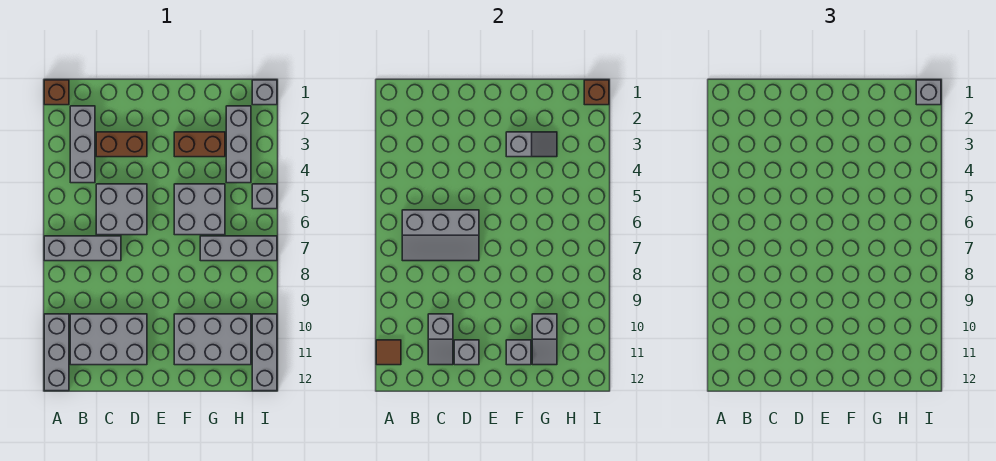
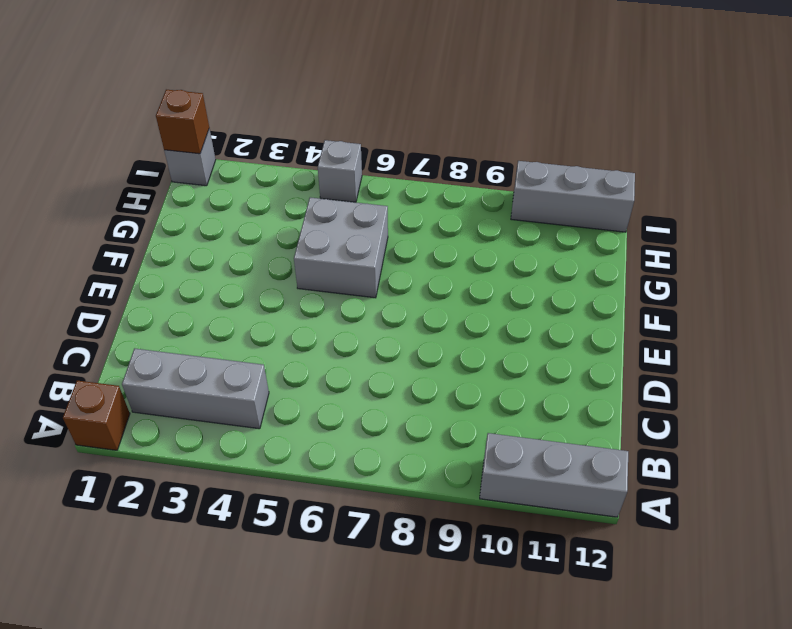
none -> grey brick A7:C7 level 1
none -> grey brick B10:D11 level 1
none -> brown brick C3:D3 level 1

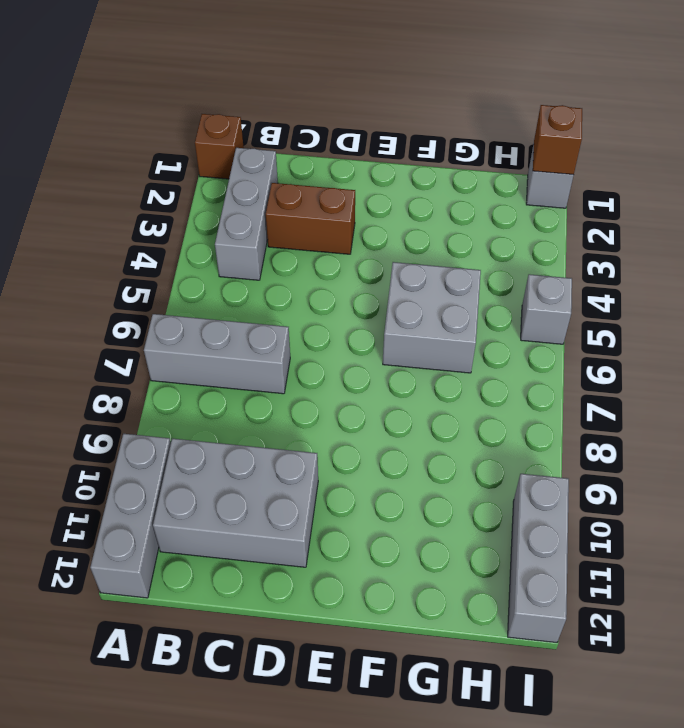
none -> grey brick C5:D6 level 1
none -> brown brick F3:G3 level 1
none -> grey brick F10:H11 level 1

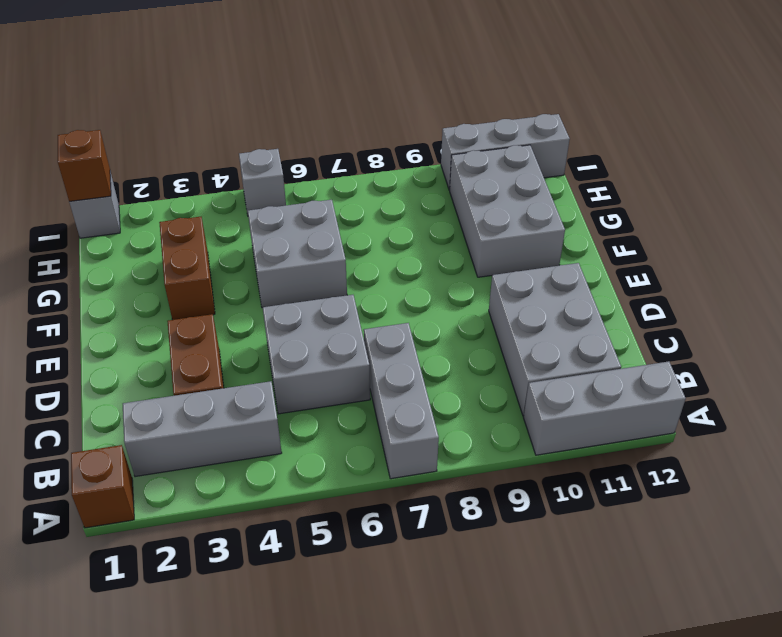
none -> grey brick G7:I7 level 1
none -> grey brick H2:H4 level 1
none -> brown tile A11 level 2

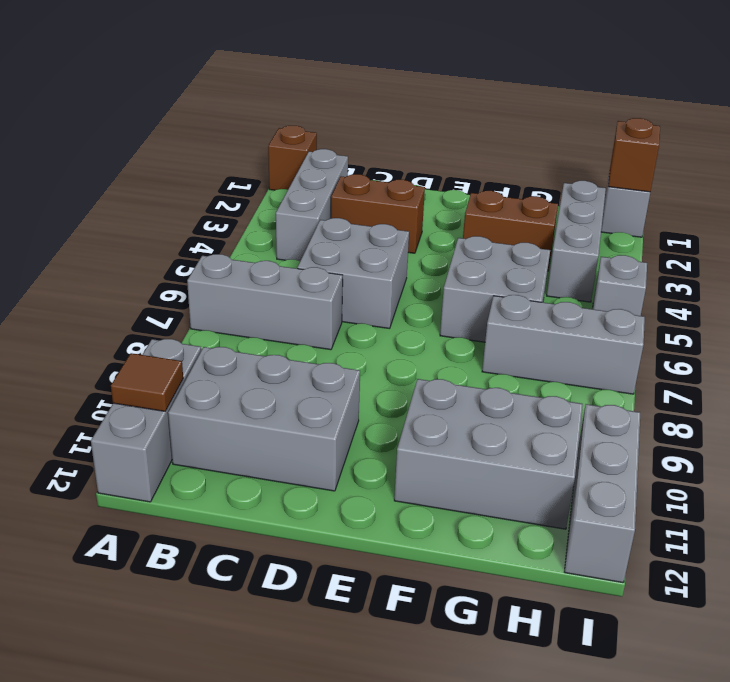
none -> grey slope B6:D7 level 2 top 6
none -> grey slope C10:C11 level 2 top 10
none -> grey brick D11 level 2

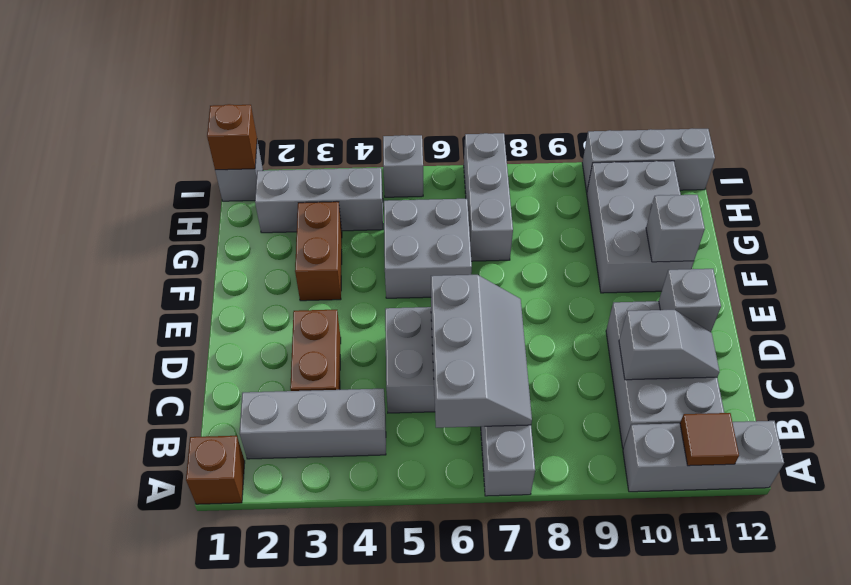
none -> grey slope F3:G3 level 2 top F
none -> grey slope G10:G11 level 2 top 10
none -> grey brick I1 level 3

